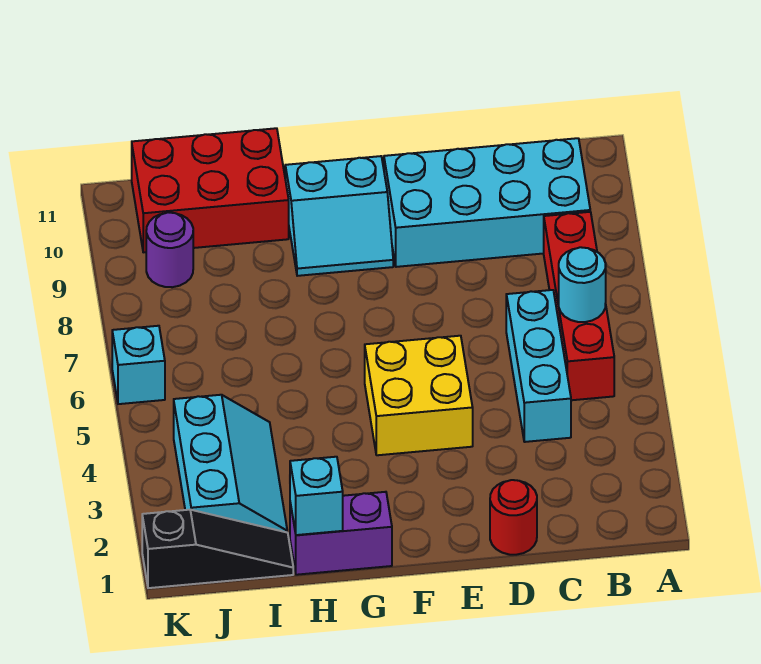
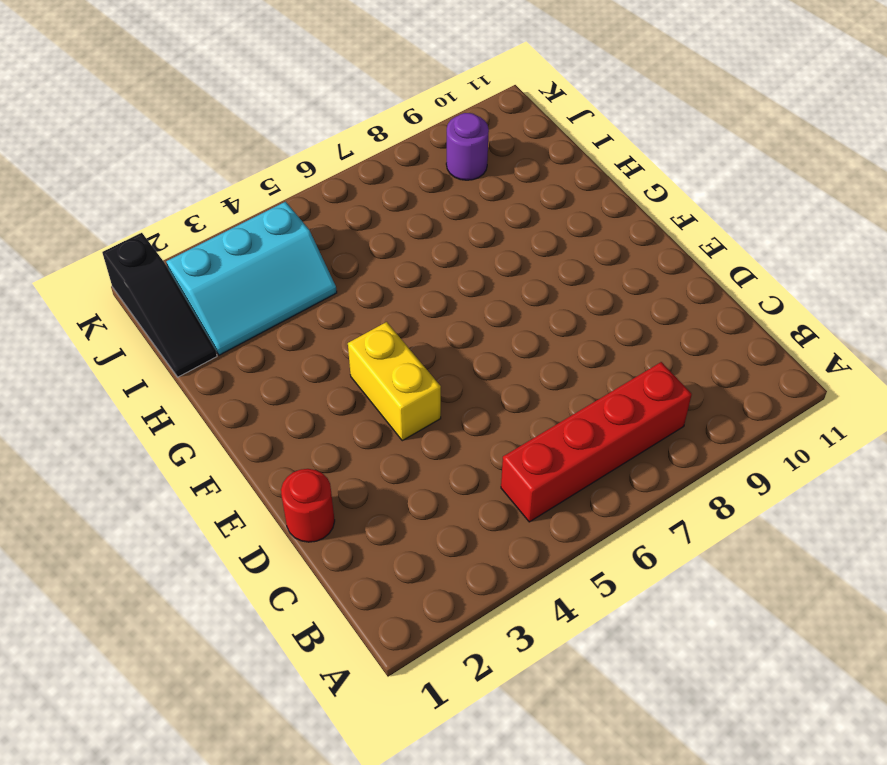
yellow brick E4:F4 level 1 -> yellow brick E4:F5 level 1
none -> cyan brick B9:E10 level 1
none -> cyan brick C4:C6 level 1
none -> cyan slope F9:G10 level 1 top 10

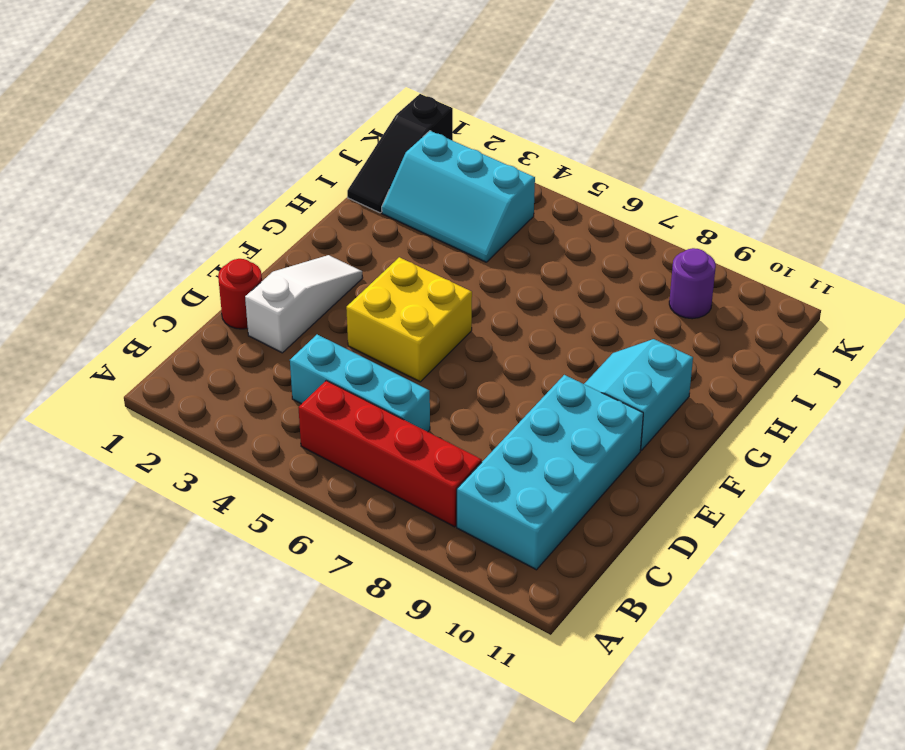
white slope D2:F2 level 1 top D -> none
none -> purple brick G1:H1 level 1
none -> red brick H10:J11 level 1
none -> cyan brick K6 level 1

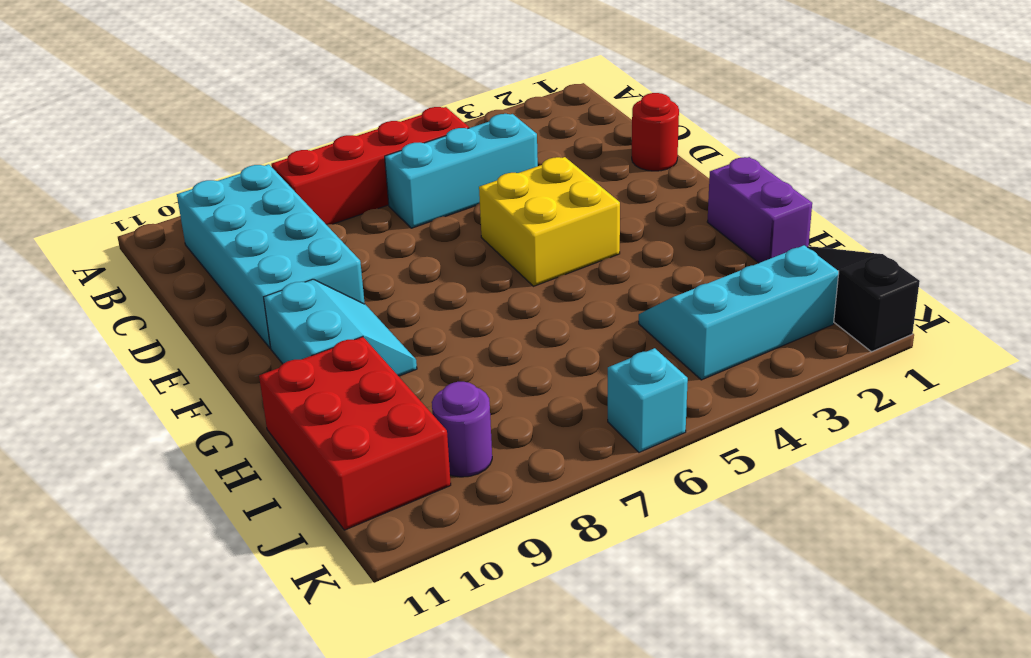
none -> cyan round brick B6 level 2
none -> cyan brick H1 level 2

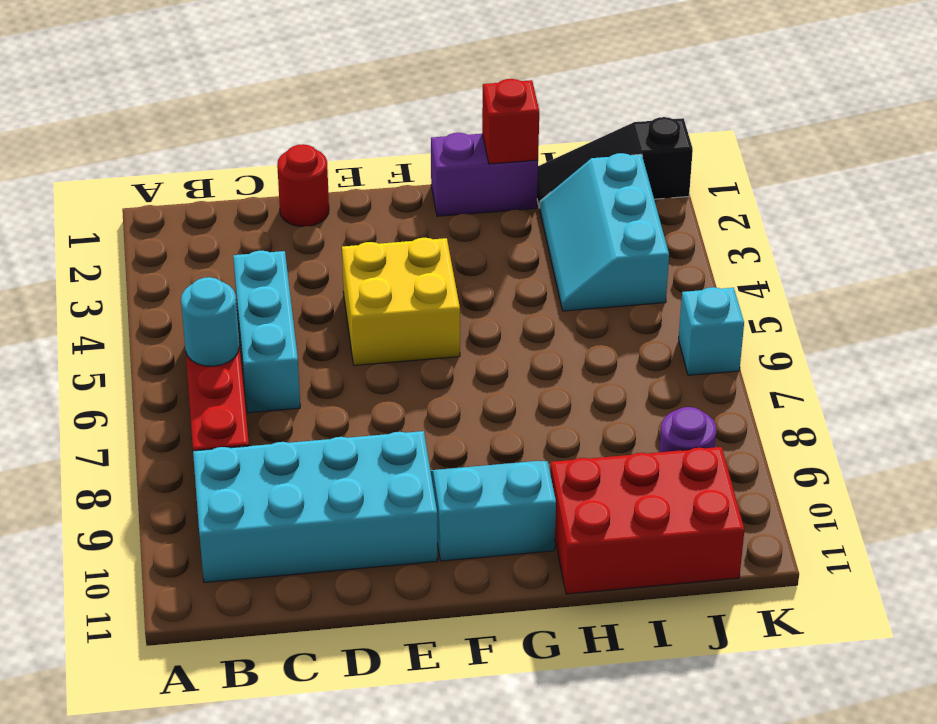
red brick H1 level 2 -> cyan brick H1 level 2

